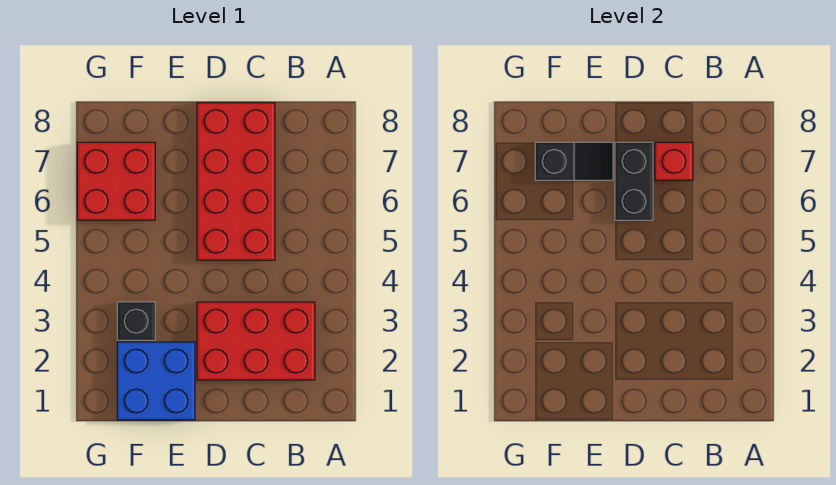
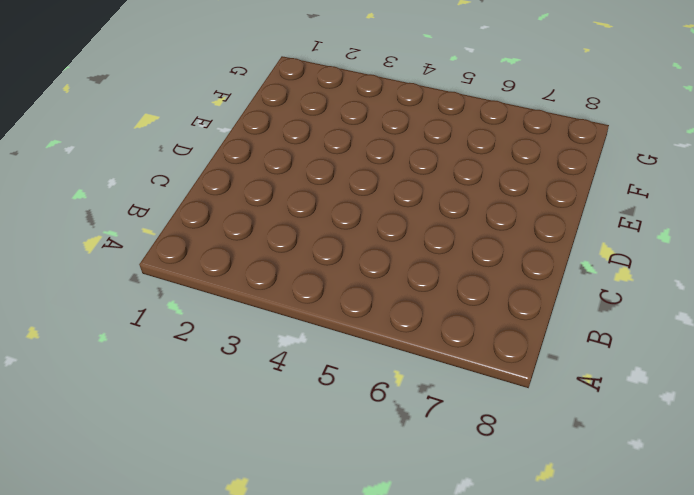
none -> red brick B2:D3 level 1
none -> red brick C5:D8 level 1

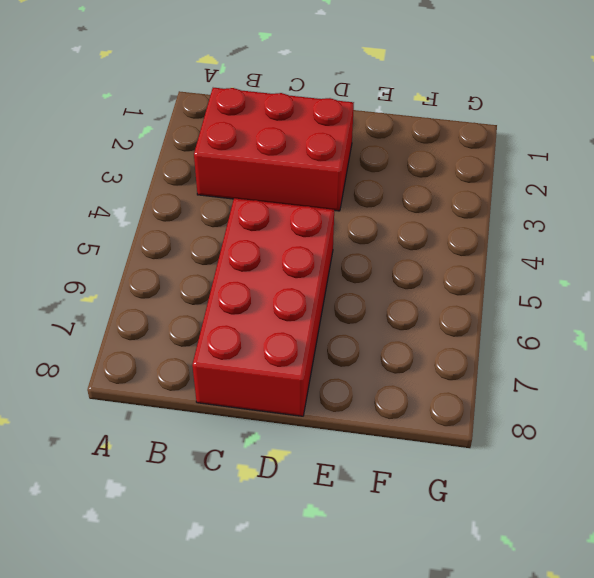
none -> blue brick E1:F2 level 1
none -> black brick F3 level 1

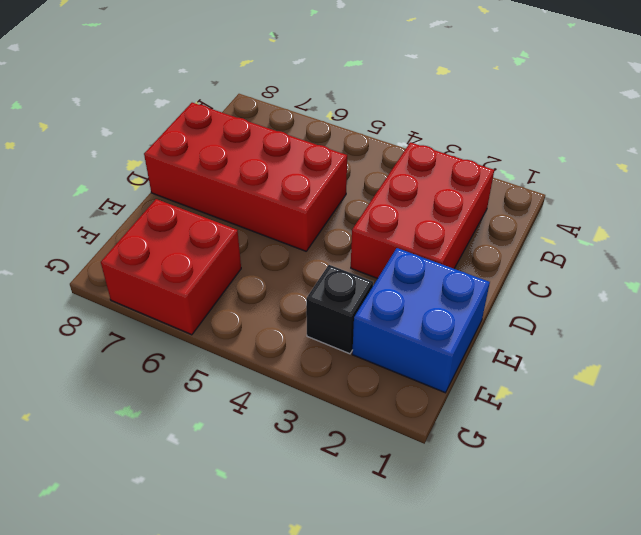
none -> red brick C7 level 2
none -> black brick D6:D7 level 2

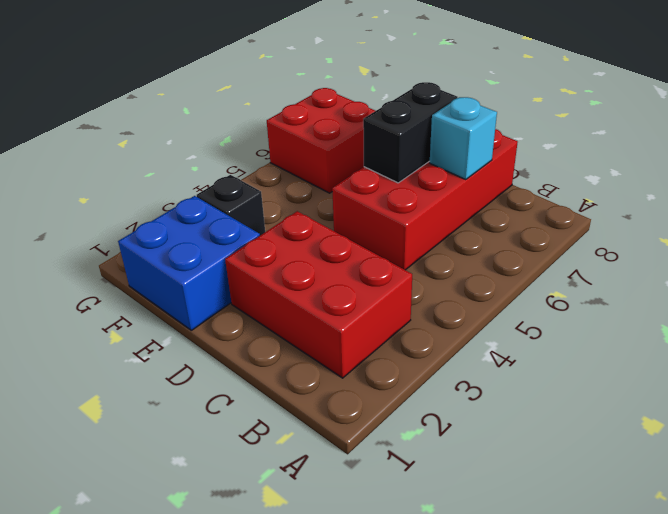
cyan brick C7 level 2 -> red brick C7 level 2
none -> black slope E7:F7 level 2 top F

